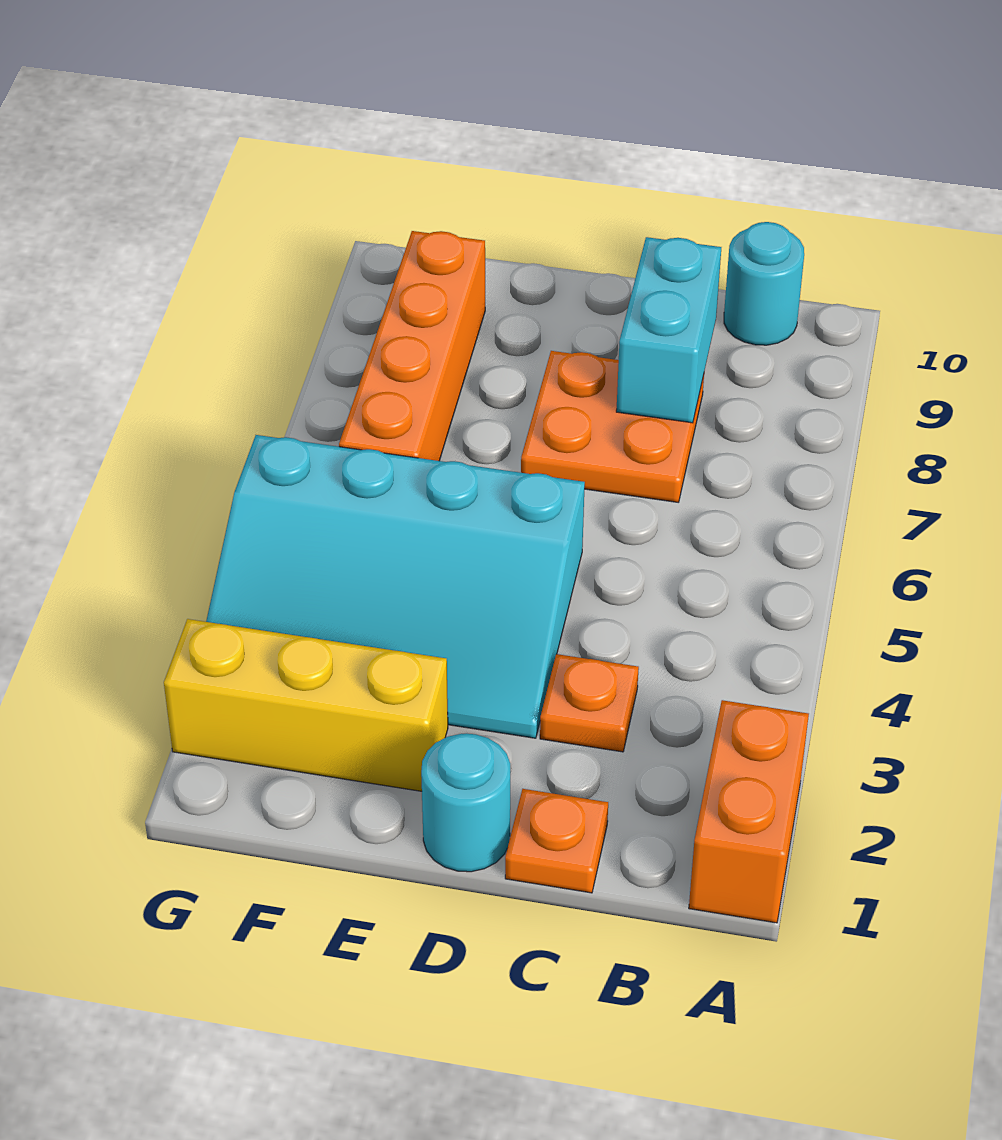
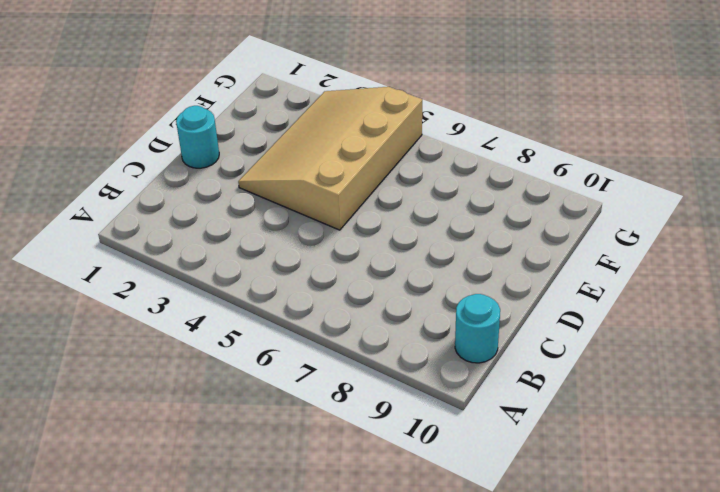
tan slope D3:G5 level 1 top 5 -> cyan slope D3:G5 level 1 top 5
none -> orange brick A1:A2 level 1
none -> orange plate C1 level 1

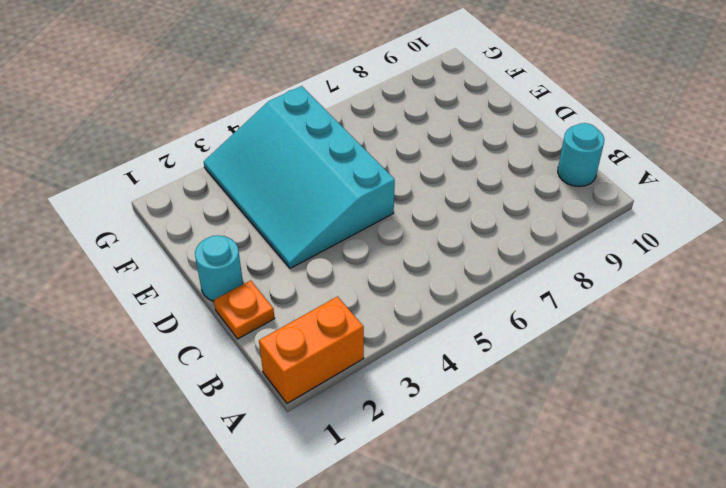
none -> orange plate C3 level 1
none -> orange plate C7:D8 level 1

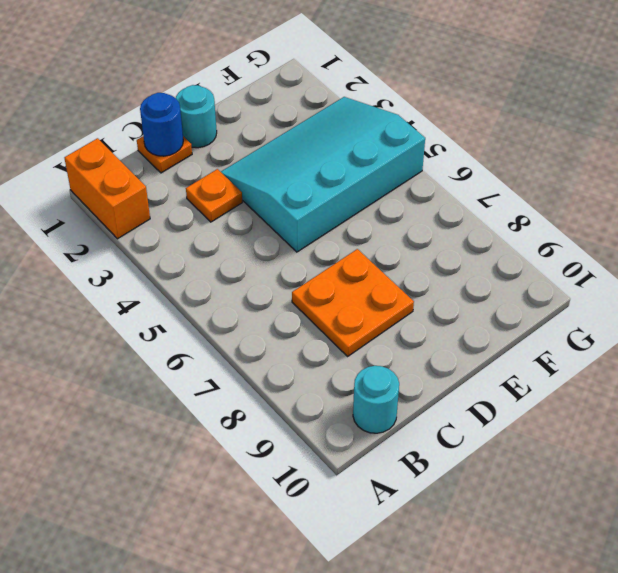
blue round brick C1 level 2 -> none
none -> yellow brick E2:G2 level 1
none -> orange brick F6:F9 level 1

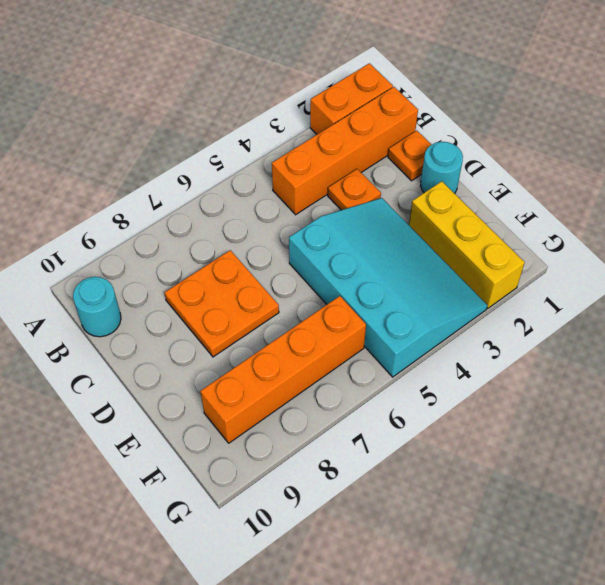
orange brick B1:B4 level 1 -> none
none -> cyan brick C8:C9 level 2

